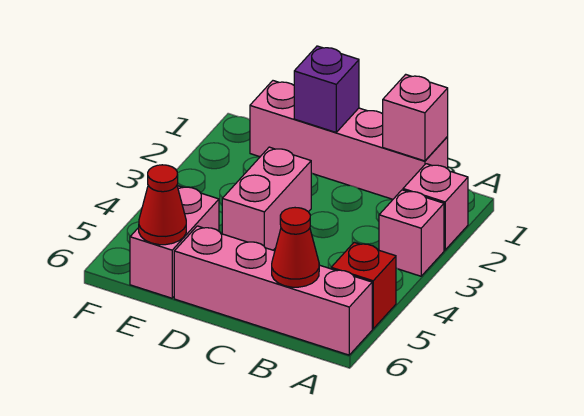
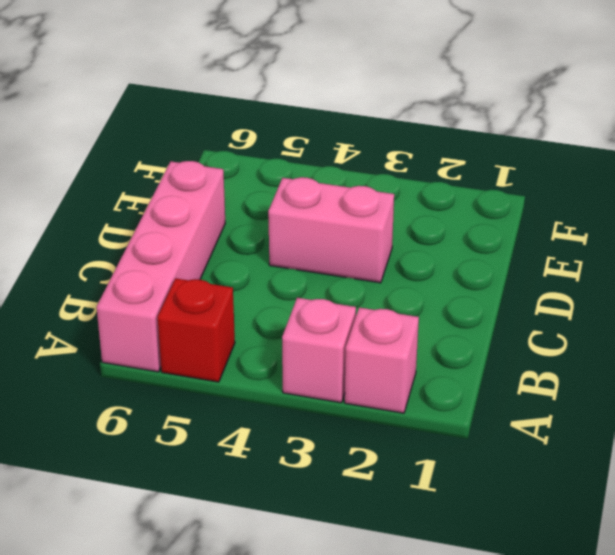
none -> pink brick B1:E1 level 1
none -> pink brick E5:E6 level 1

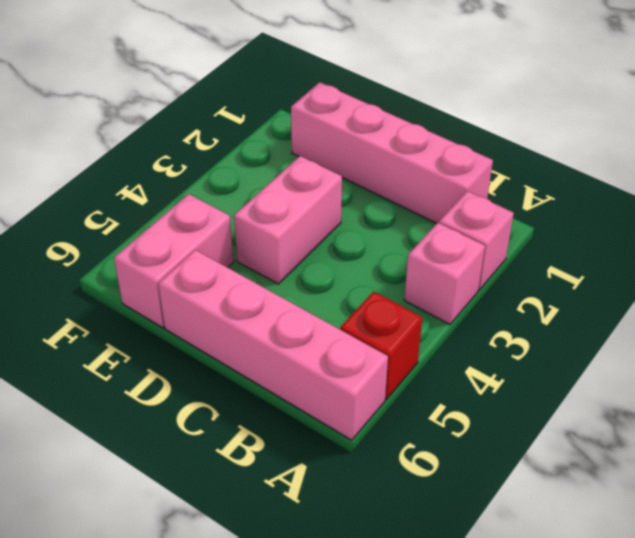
none -> pink brick B1 level 2
none -> red cone B6 level 2

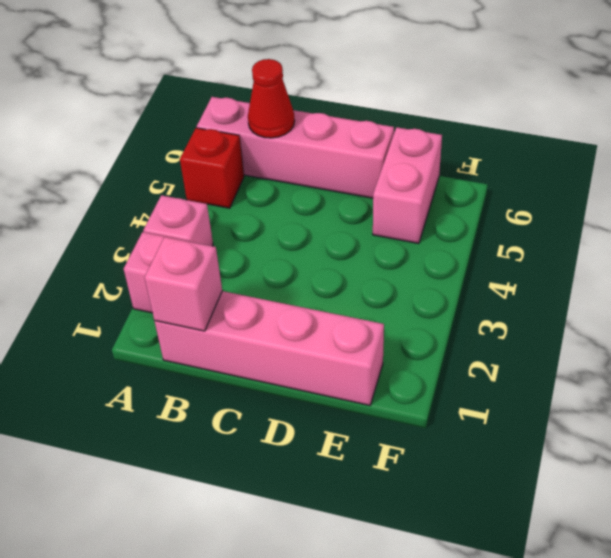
none -> pink brick D3:D4 level 1
none -> purple brick D1 level 2

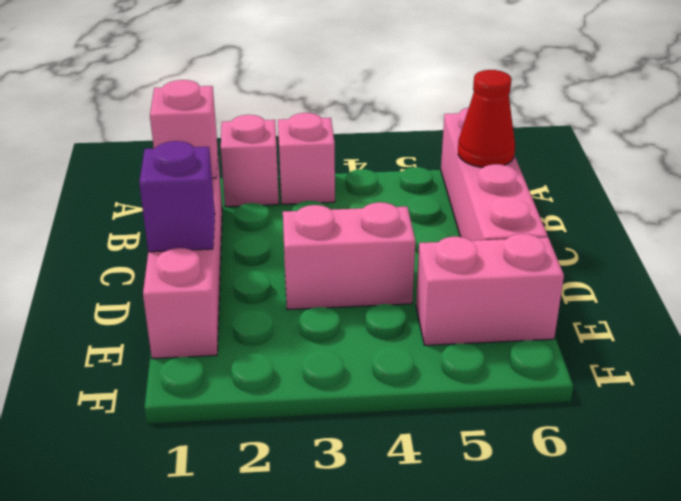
none -> red brick A5 level 1
none -> red cone E6 level 2

